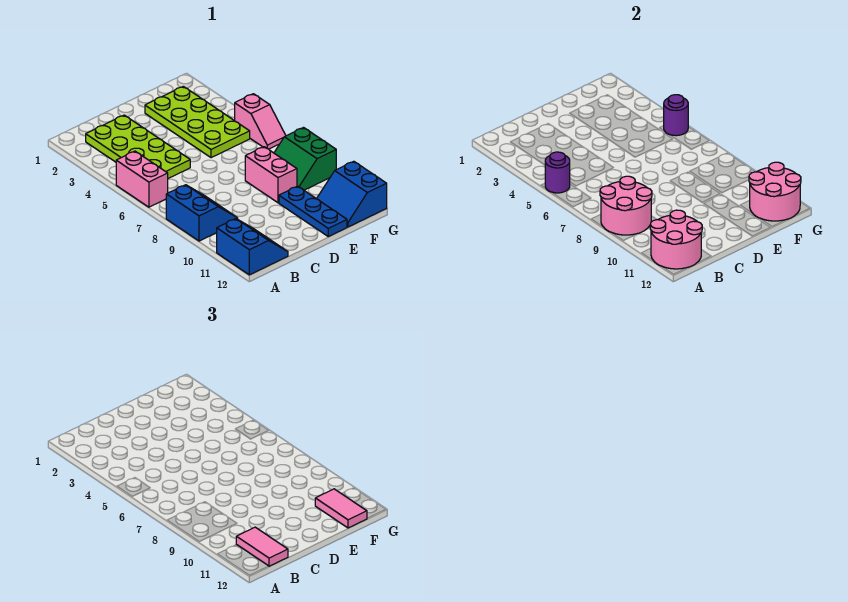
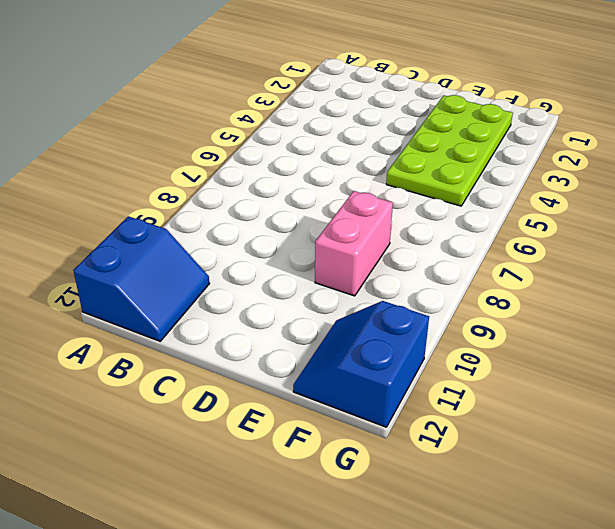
none -> pink brick A5:A6 level 1
none -> blue slope A8:B9 level 1 top A
none -> lime plate B2:C5 level 1

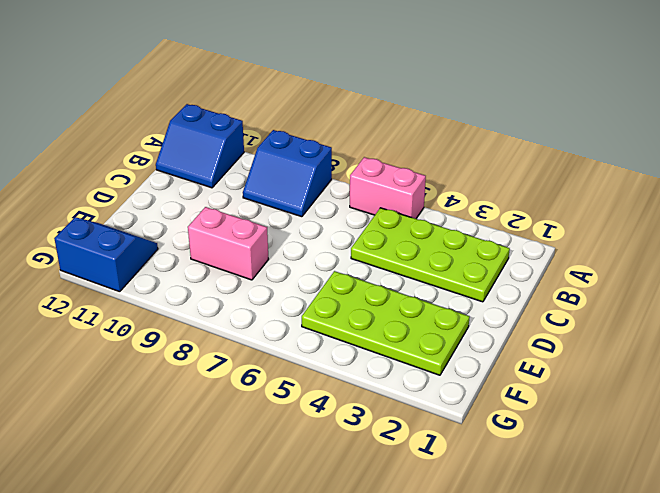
none -> blue plate E10:E12 level 1
none -> green slope F8:G9 level 1 top G
none -> pink slope G5:G6 level 1 top 5

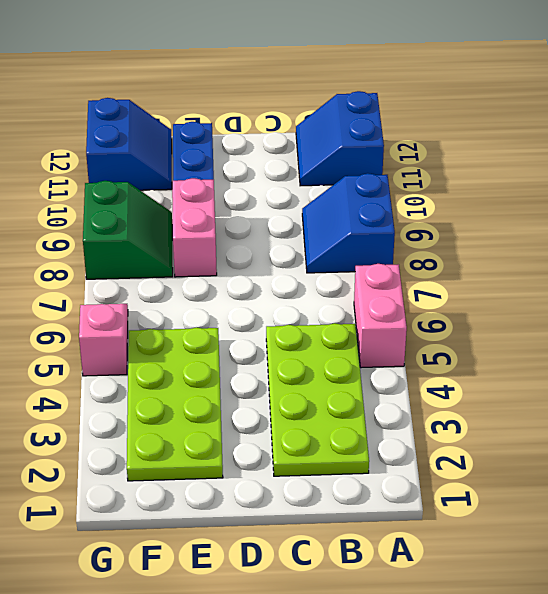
none -> purple round brick A5 level 2
none -> pink round brick A8:B9 level 2
none -> pink round brick A11:B12 level 2

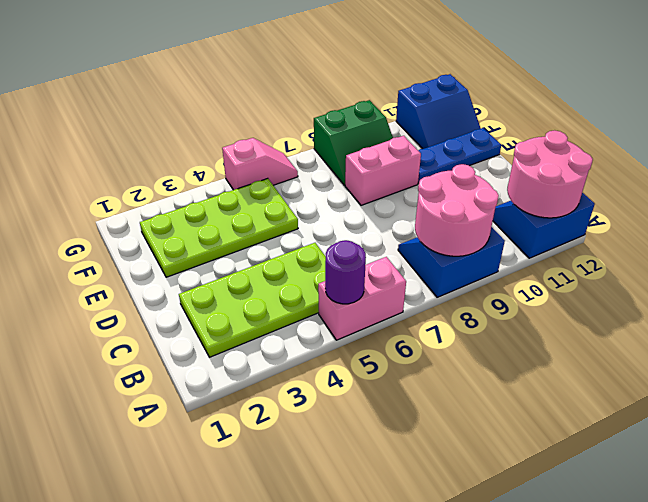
none -> pink round brick F11:G12 level 2
none -> purple round brick G5 level 2
none -> pink tile B11:B12 level 3

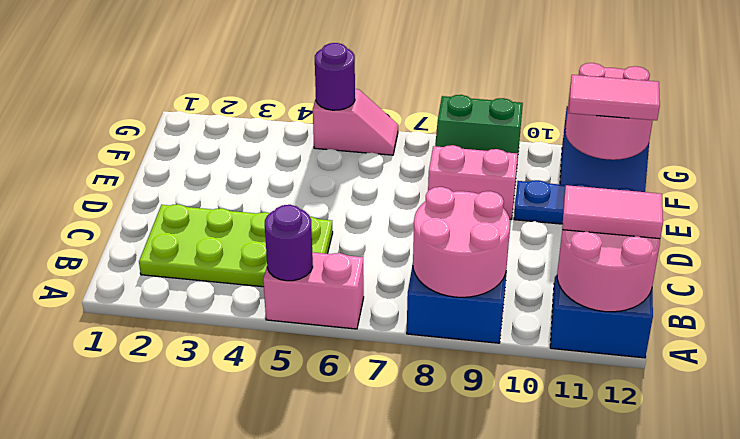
none -> lime plate E2:F5 level 1

